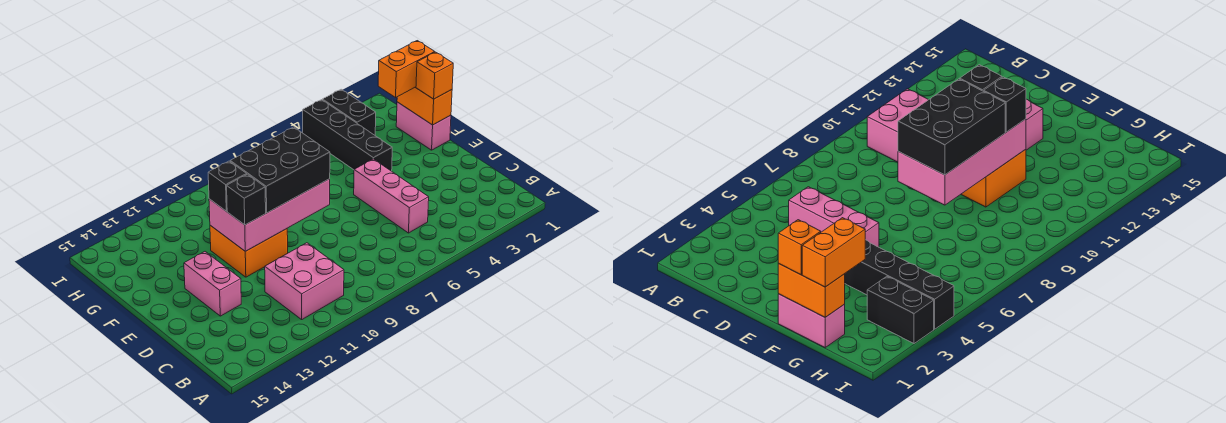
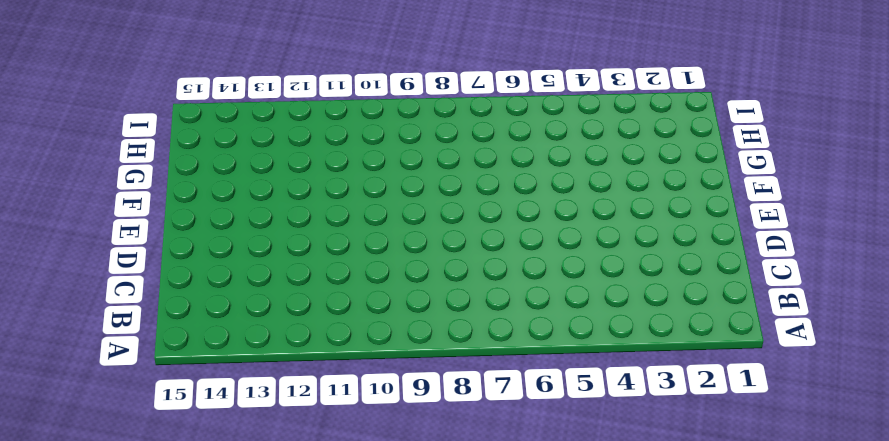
none -> pink brick B10:C11 level 1
none -> pink brick C5:E5 level 1
none -> pink brick D13:E13 level 1

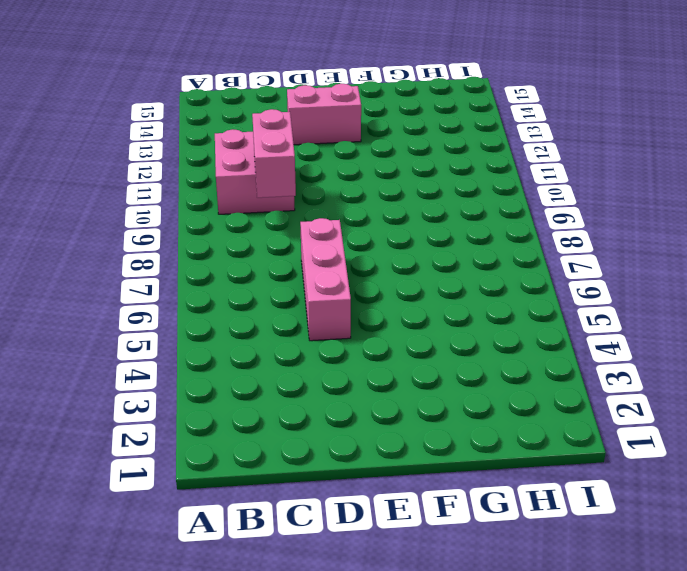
pink brick C9:C10 level 2 -> pink brick F1:G1 level 1
pink brick D5:D7 level 1 -> pink brick C5:E5 level 1
none -> orange brick E10:F11 level 1
none -> black brick F4:I4 level 1
none -> black brick H3:I3 level 1

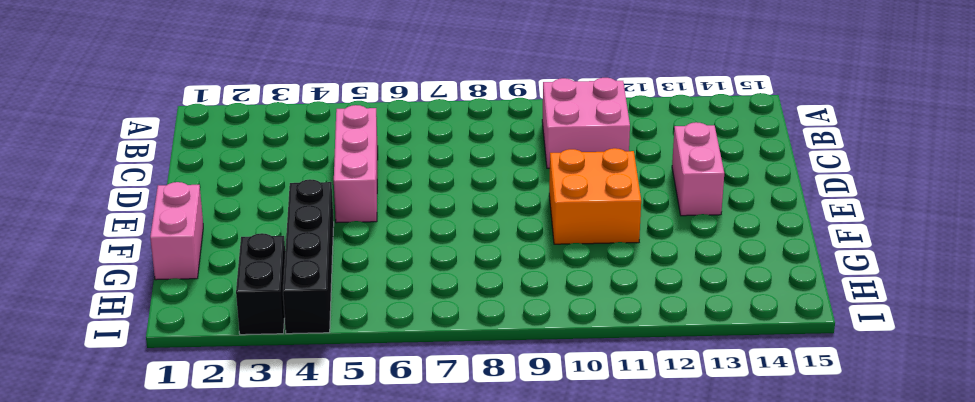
none -> pink brick E8:F11 level 2
none -> orange brick F1:G1 level 2
none -> black brick E8:F10 level 3

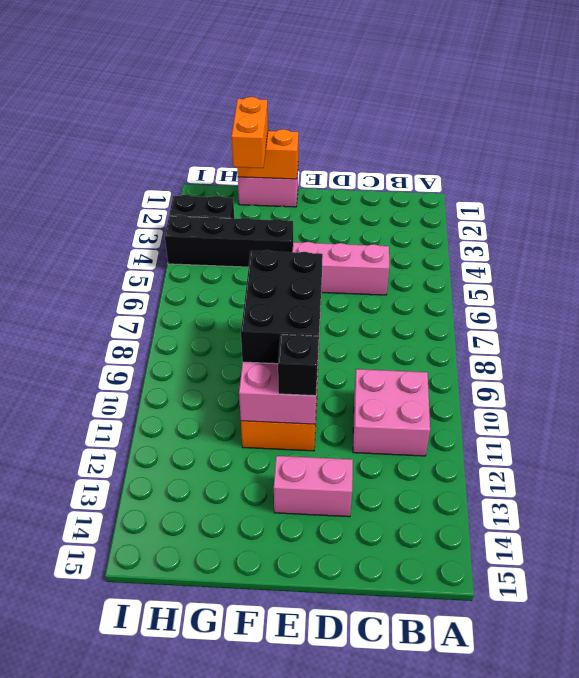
none -> orange brick F1 level 3
none -> black brick F11 level 3

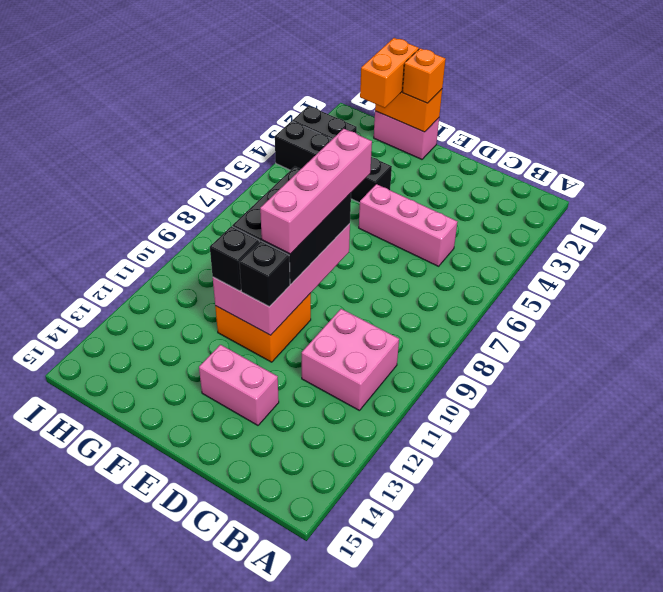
pink brick E7:E10 level 4 -> none

